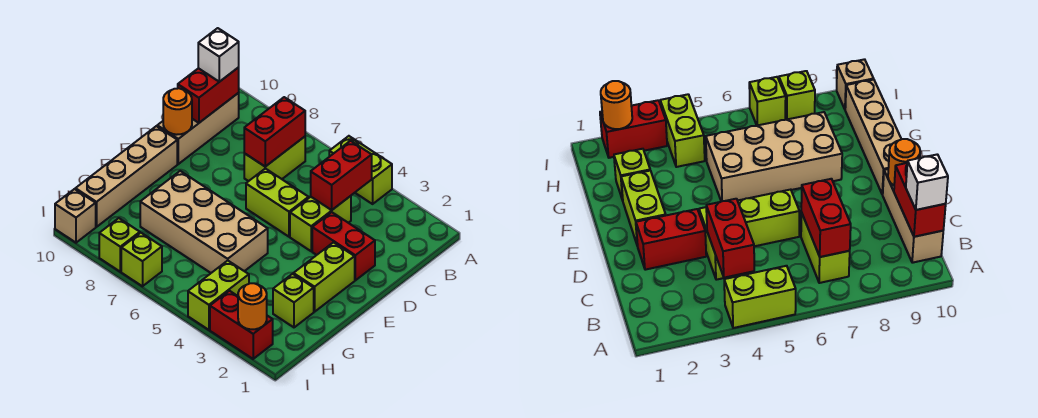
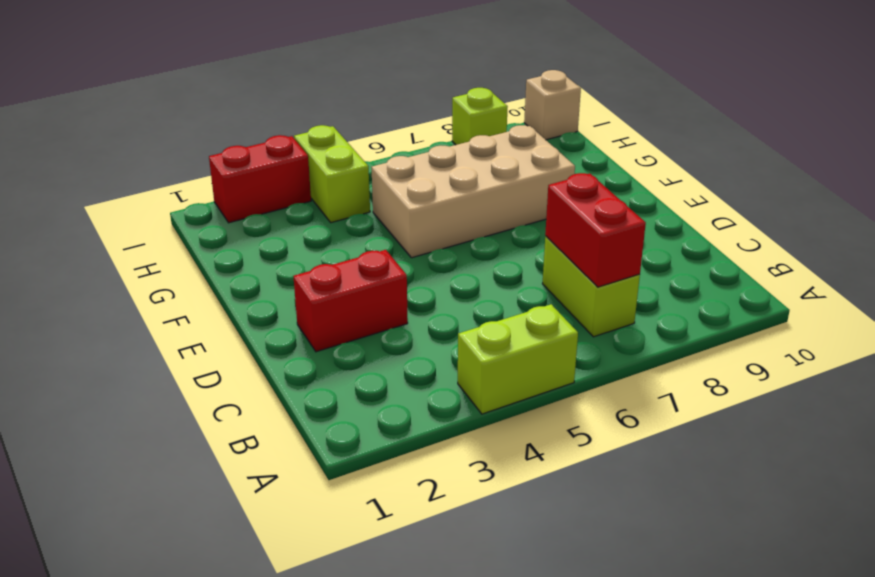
none -> tan brick B10:D10 level 1
none -> lime brick C4:D4 level 1
none -> lime brick D5:D6 level 1

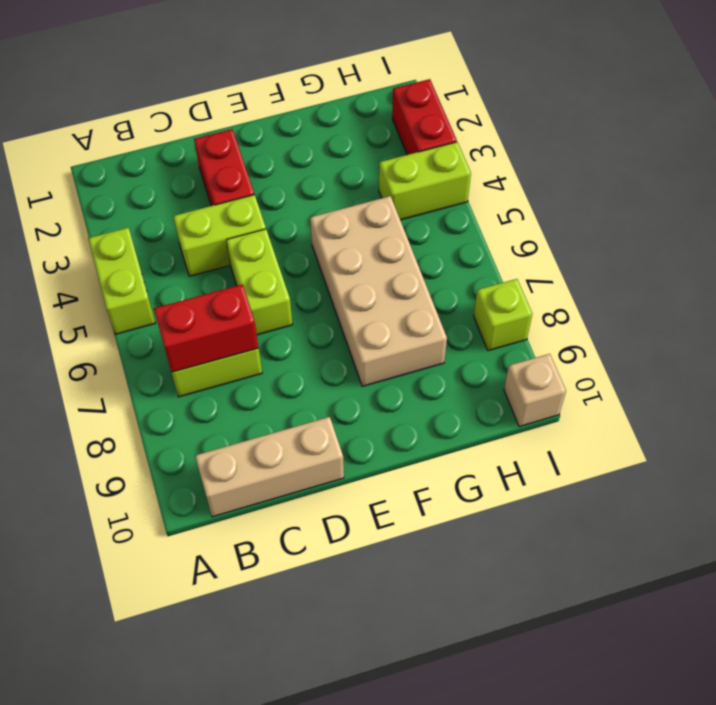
none -> lime brick E2:F2 level 1
none -> tan brick E10:H10 level 1
none -> lime brick G2 level 1

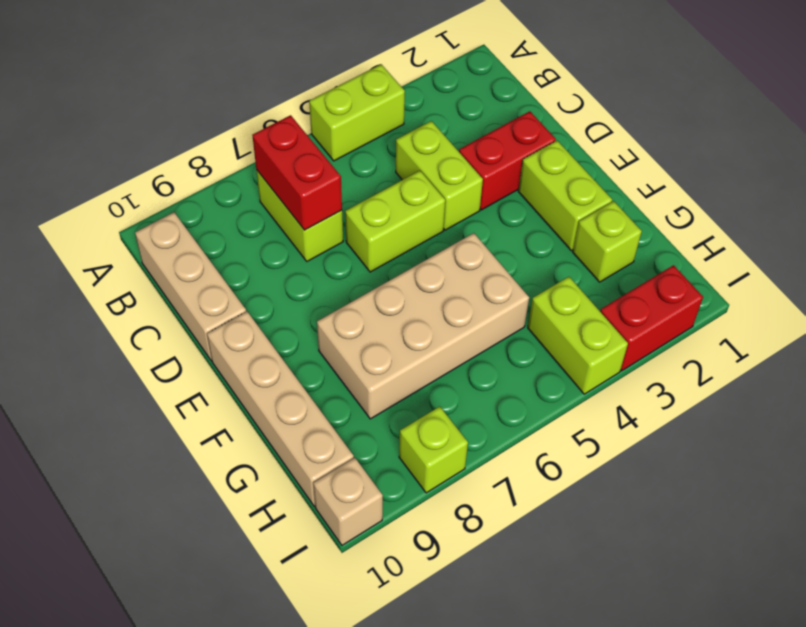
none -> lime brick I7 level 1
none -> red brick B4:C4 level 2
none -> red brick B10:C10 level 2

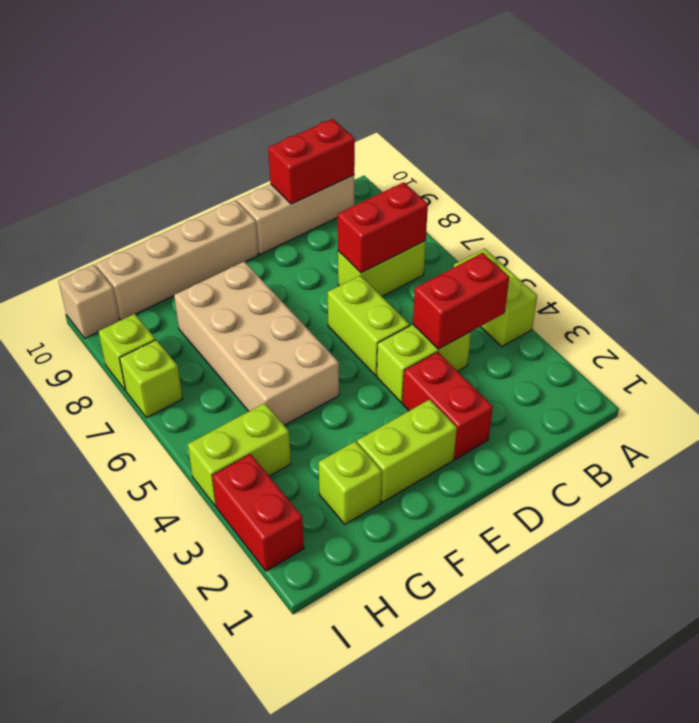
none -> orange round brick D10 level 2
none -> orange round brick I2 level 2
none -> white brick B10 level 3

